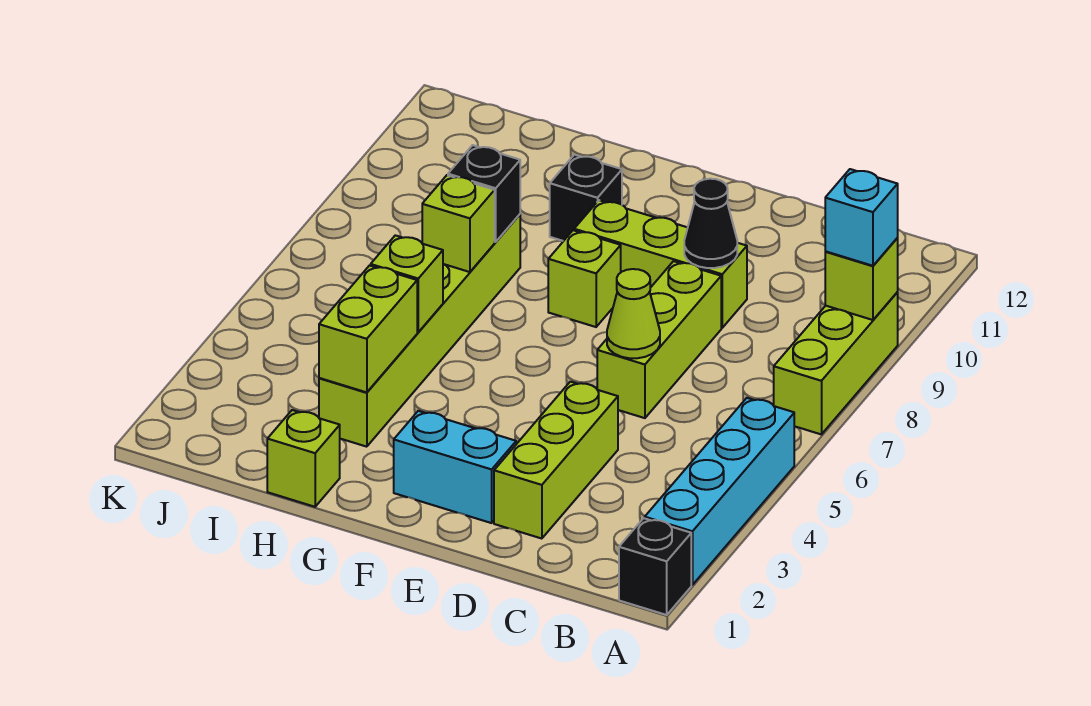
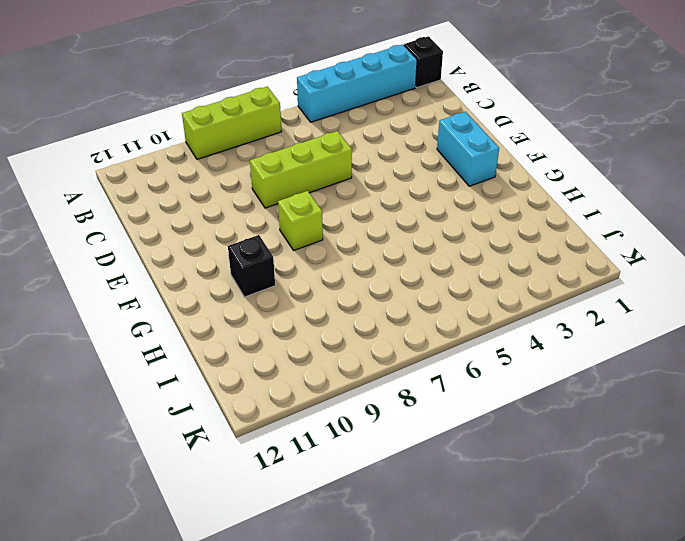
none -> lime brick D2:D4 level 1
none -> lime brick D9:F9 level 1
none -> lime brick H1 level 1

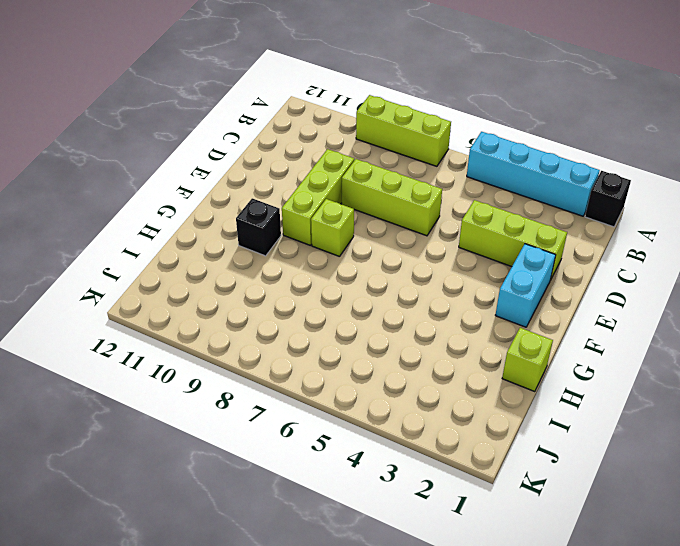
none -> lime brick H3:H8 level 1
none -> lime brick A9 level 2
none -> lime cone D6 level 2

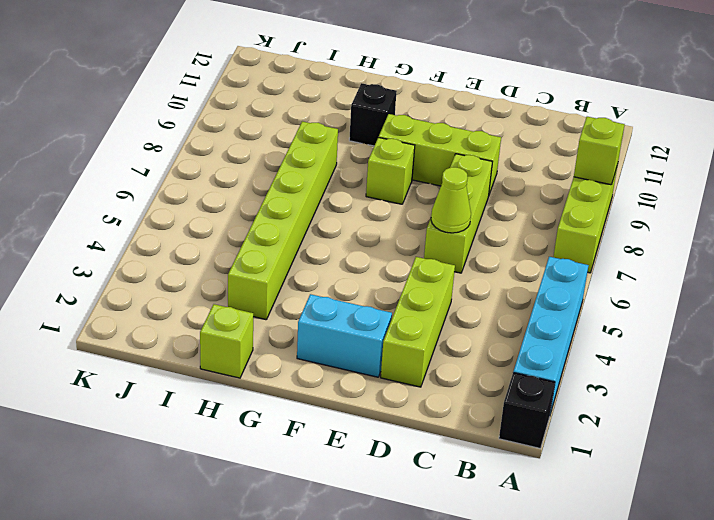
none -> black cone D9 level 2
none -> lime brick H3:H4 level 2
none -> lime brick H5 level 2

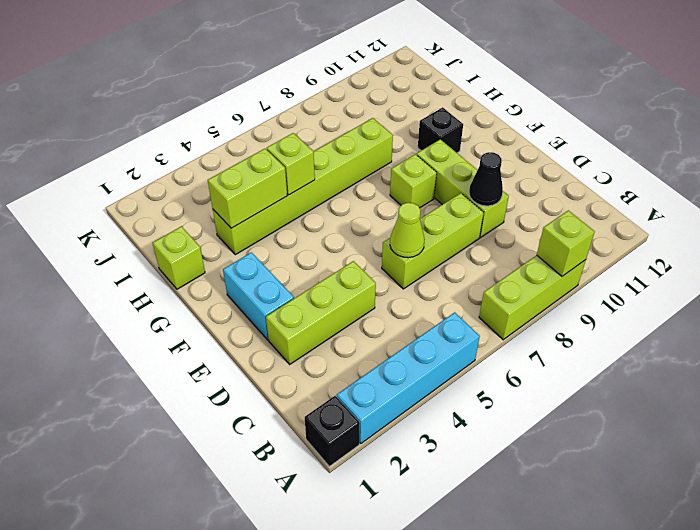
none -> lime brick H7 level 2
none -> black brick H8 level 2
none -> cyan brick A9 level 3

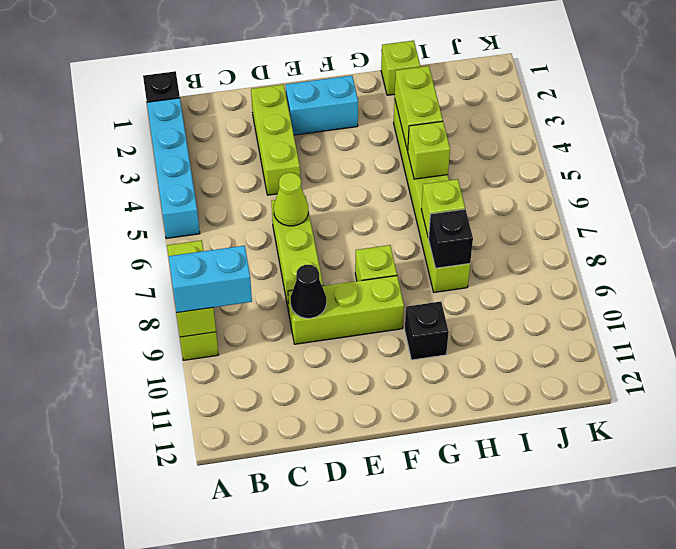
cyan brick A9:B9 level 3 -> cyan brick A9 level 3

